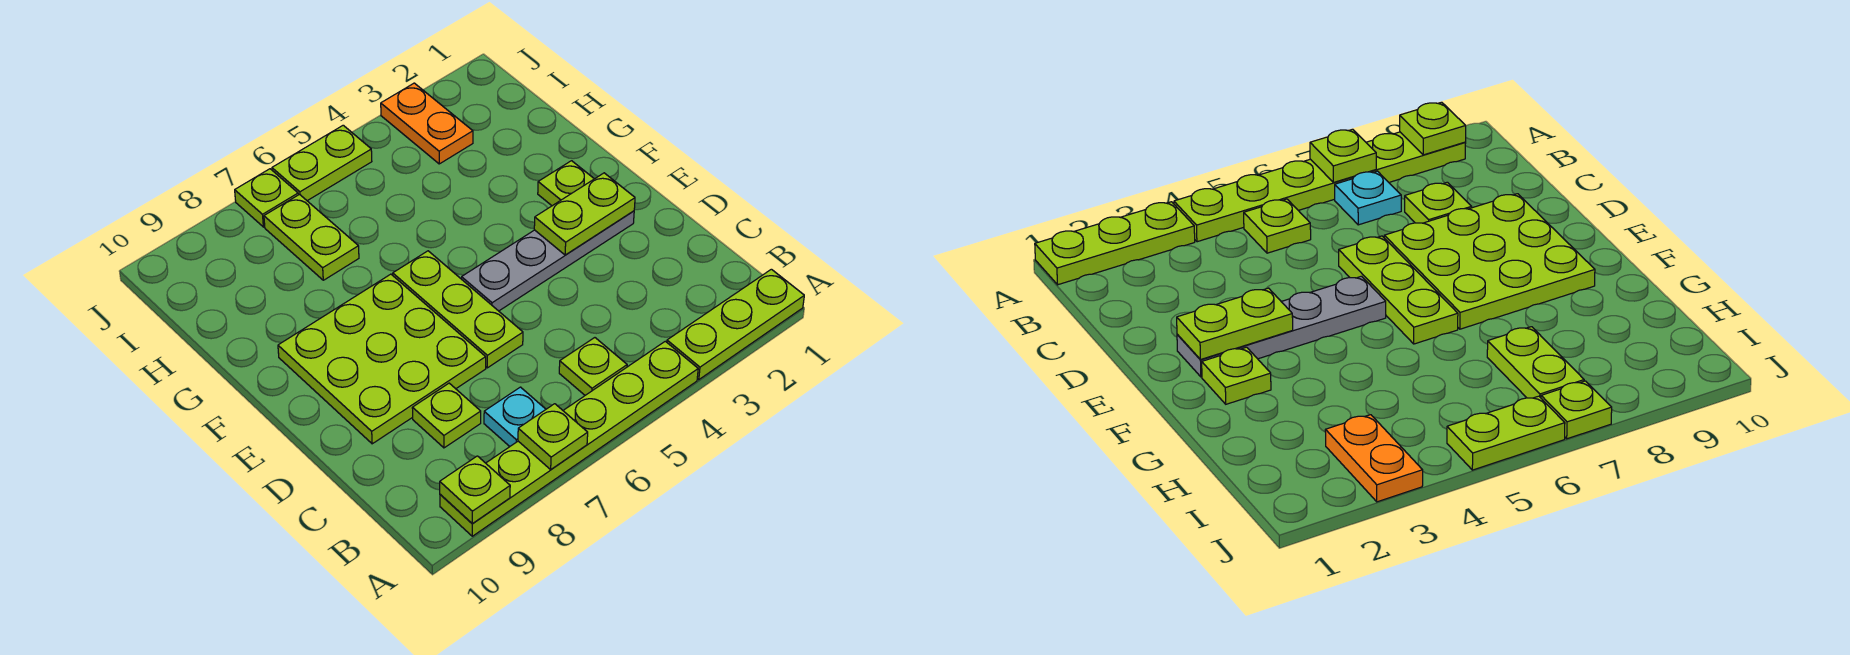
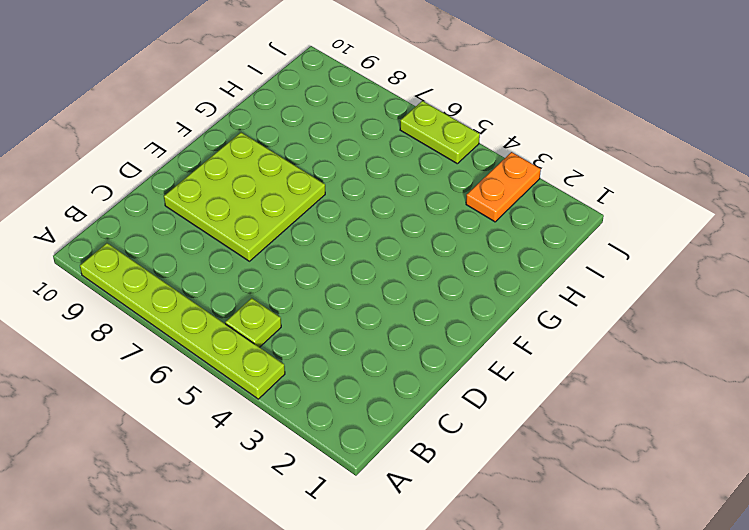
none -> lime plate A1:A3 level 1
none -> cyan plate B7 level 1
none -> lime plate C8 level 1

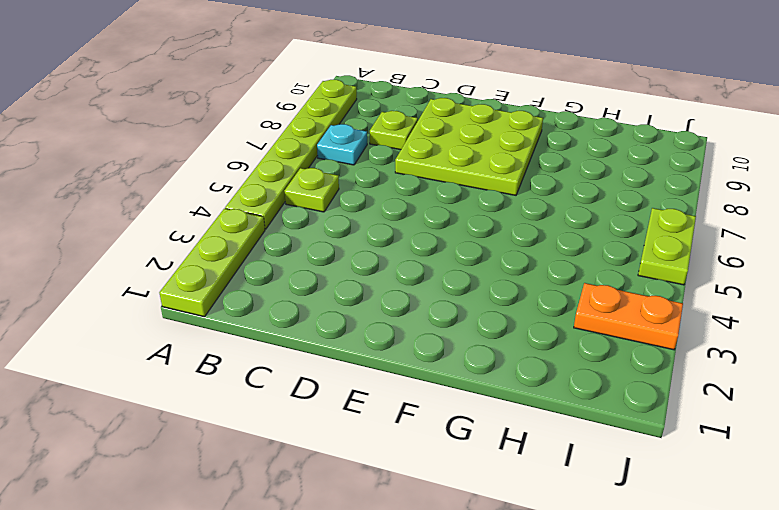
none -> lime plate D6:F6 level 1
none -> grey plate E2:E5 level 1
none -> lime plate F2 level 1

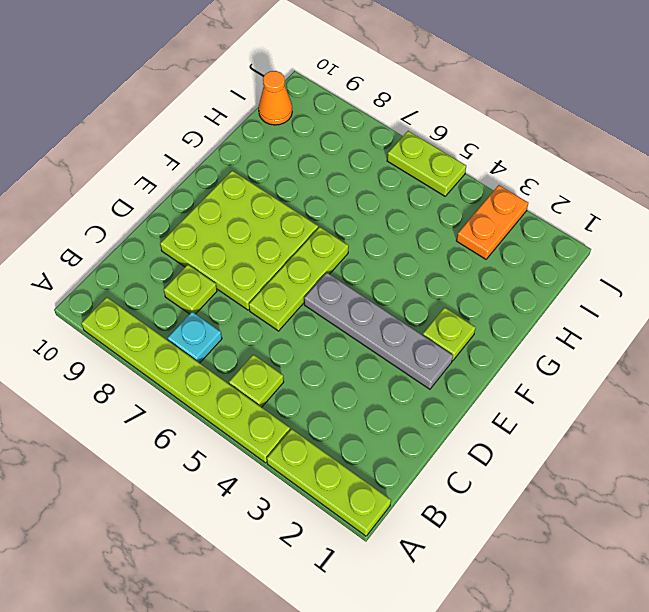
orange cone I10 level 1 -> none
none -> lime plate H7:I7 level 1
none -> lime plate J7 level 1
none -> lime plate A7 level 2

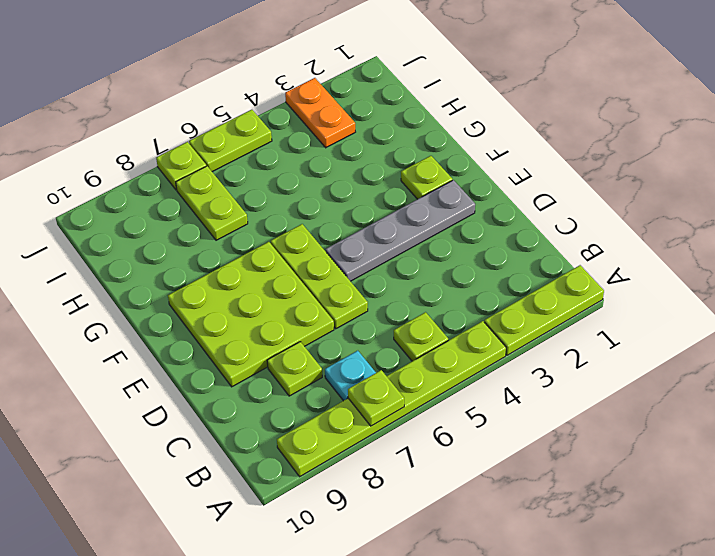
none -> lime plate A9 level 2
none -> lime plate E2:E3 level 2

